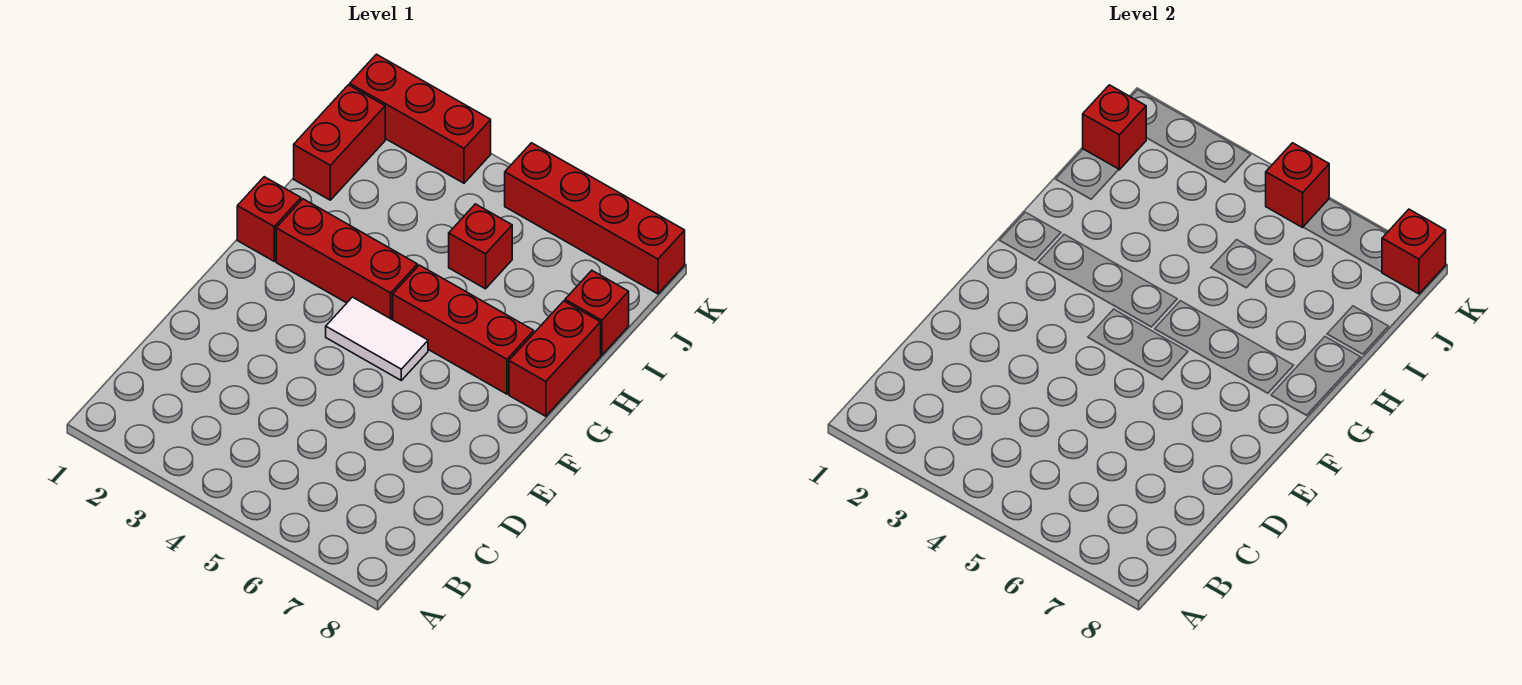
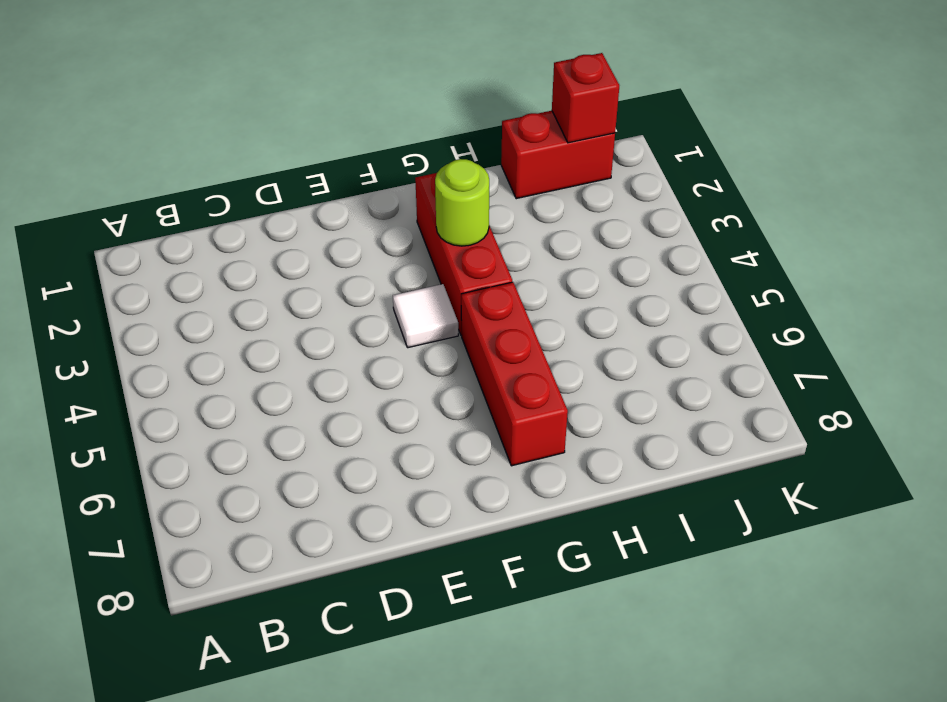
white tile F4 level 1 -> white tile F4:F5 level 1
lime round brick G3 level 2 -> none
none -> red brick G1 level 1
none -> red brick G8:H8 level 1
none -> red brick I5 level 1

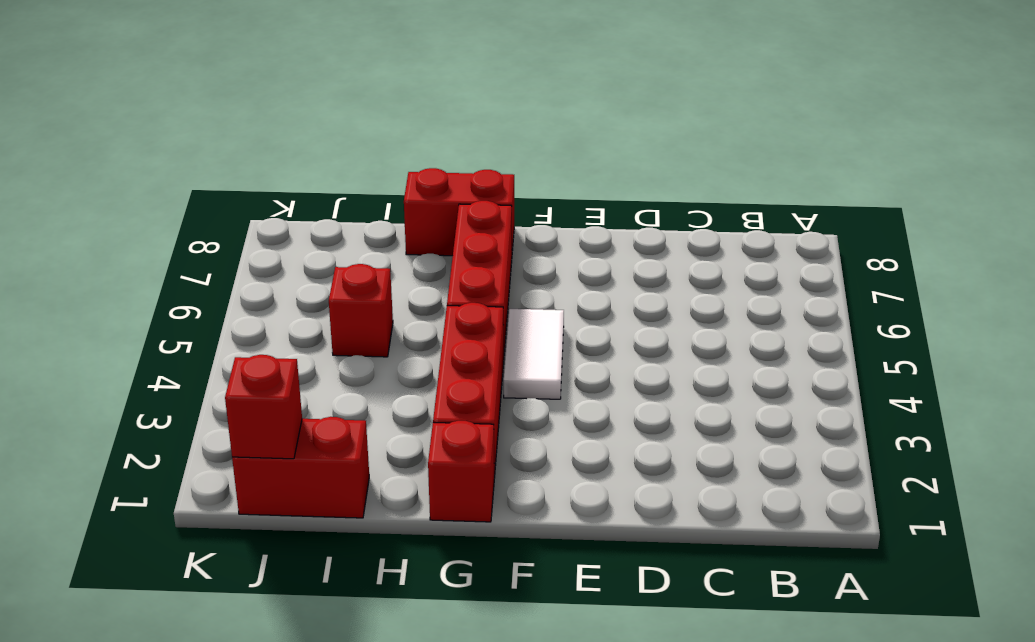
none -> red brick I8 level 1
none -> red brick K1:K3 level 1
none -> red brick K5:K8 level 1

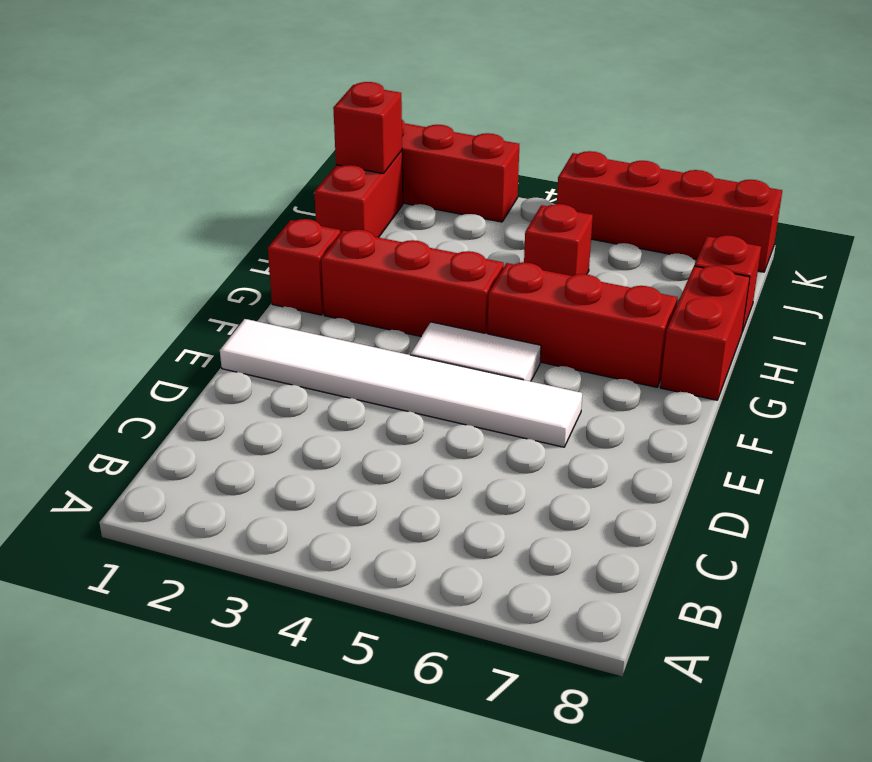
white tile E1:E6 level 1 -> none
none -> red brick K5 level 2
none -> red brick K8 level 2

